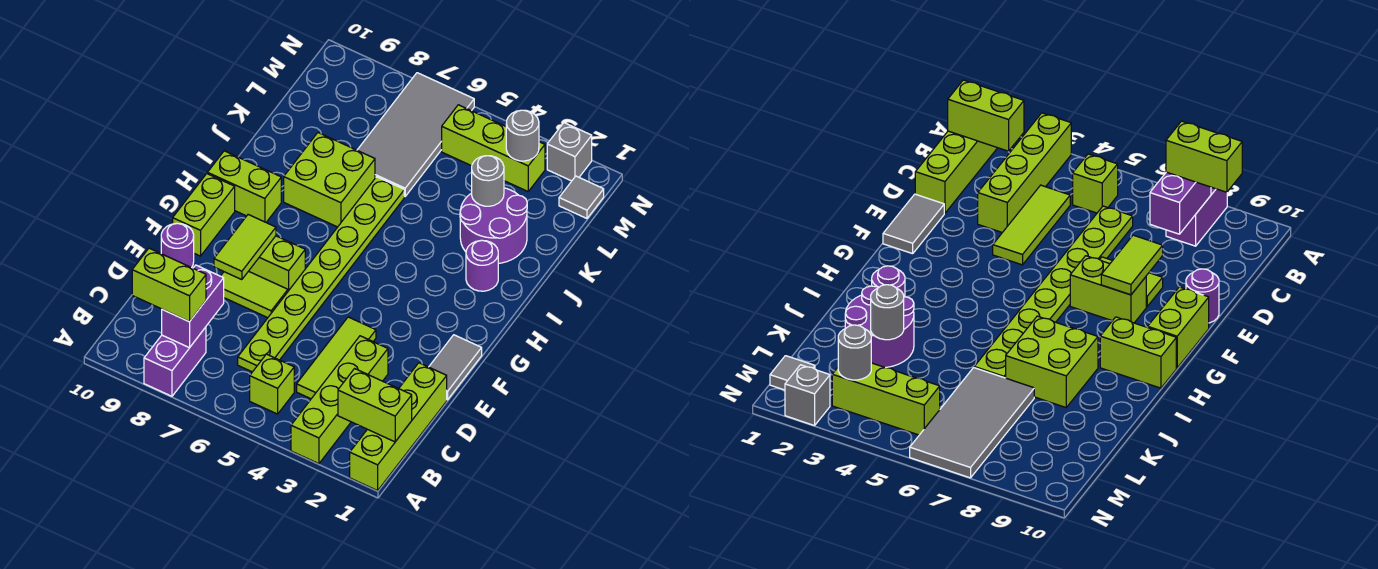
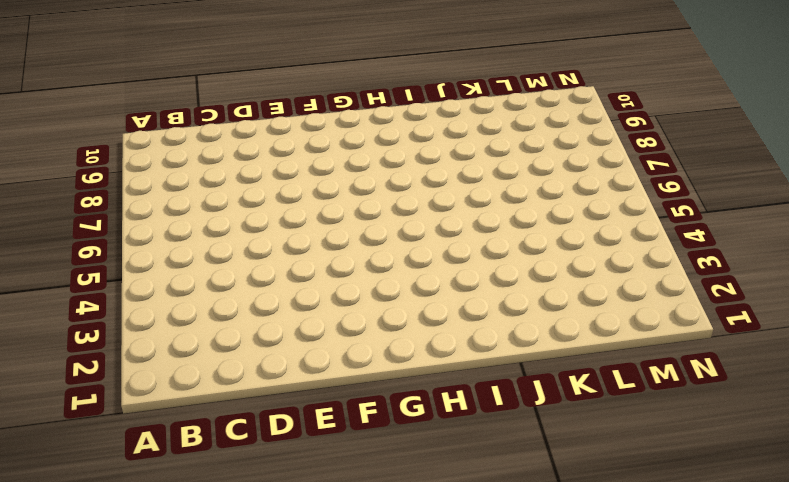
none -> lime brick A1:D1 level 1
none -> lime brick A3:D3 level 1
none -> purple brick A8:B8 level 1

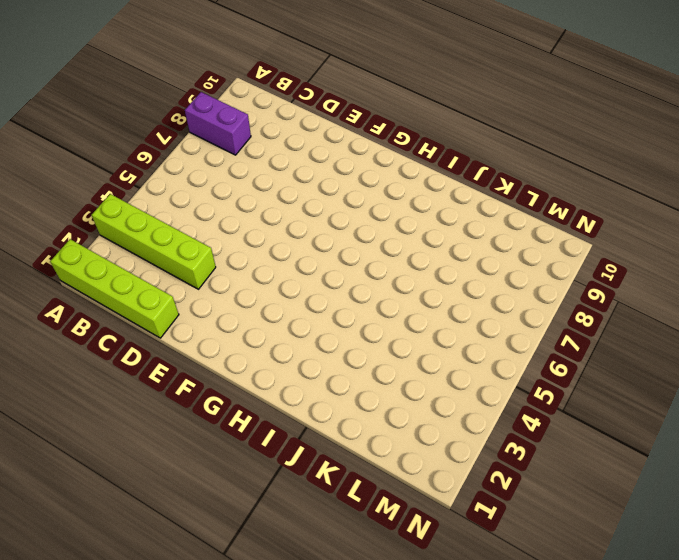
none -> lime brick B5 level 1
none -> lime tile C4:E4 level 1
none -> lime plate C6:J6 level 1

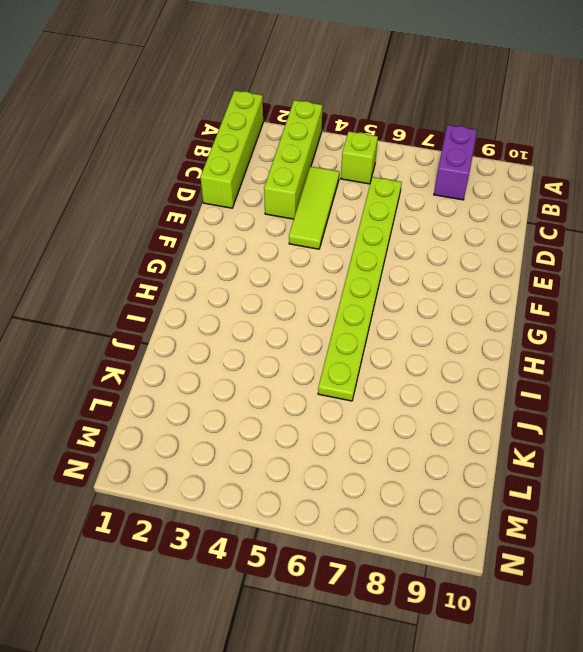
none -> grey tile E1:F1 level 1
none -> lime tile E7:E8 level 1
none -> purple round brick E10 level 1

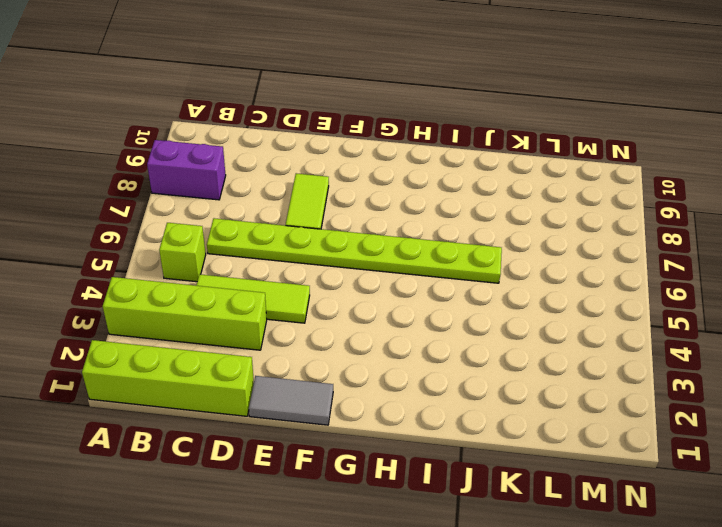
none -> purple round brick E10 level 1
none -> lime brick F7:F8 level 1
none -> lime brick F10:G10 level 1

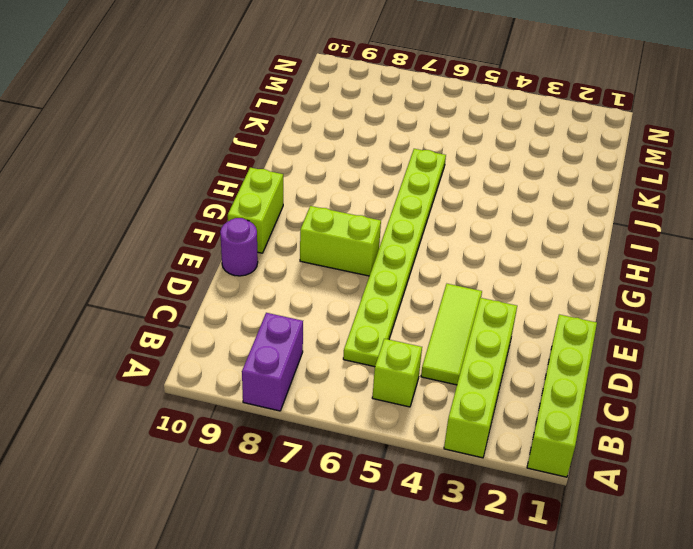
none -> grey tile E1:F1 level 1
none -> lime tile E7:E8 level 1
none -> lime brick H9:H10 level 1

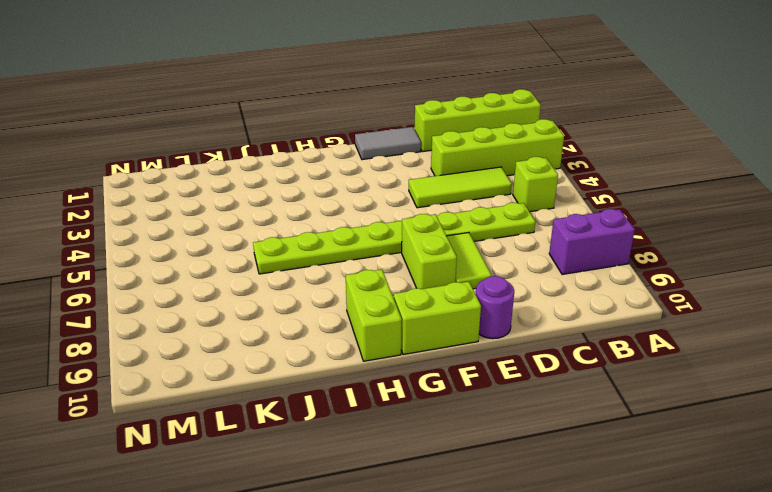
none -> purple round brick I2 level 1
none -> lime brick I7:J8 level 1
none -> purple round brick J2:K3 level 1

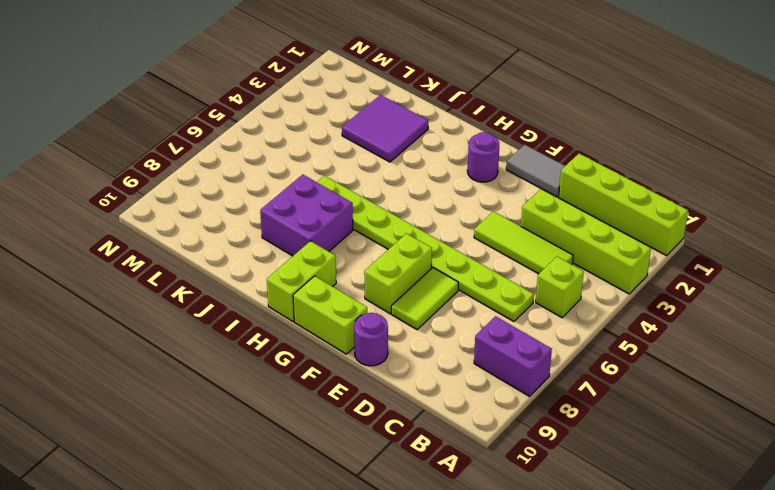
purple round brick G2 level 1 -> purple round brick I2 level 1
purple brick I7:J8 level 1 -> lime brick I7:J8 level 1
purple tile J2:K3 level 1 -> purple round brick J2:K3 level 1
none -> grey tile K6:N7 level 1
none -> grey tile M1 level 1
none -> lime brick M3:M5 level 1

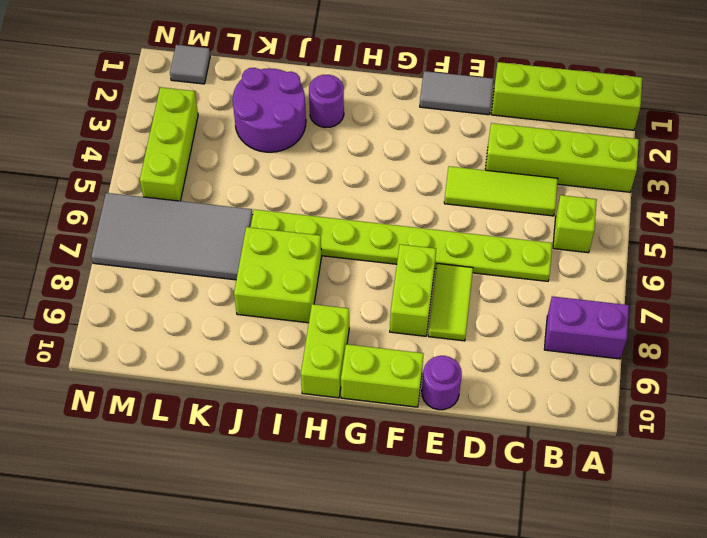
none -> grey brick N2 level 1
none -> lime brick B1:B2 level 2
none -> purple brick B8:C8 level 2

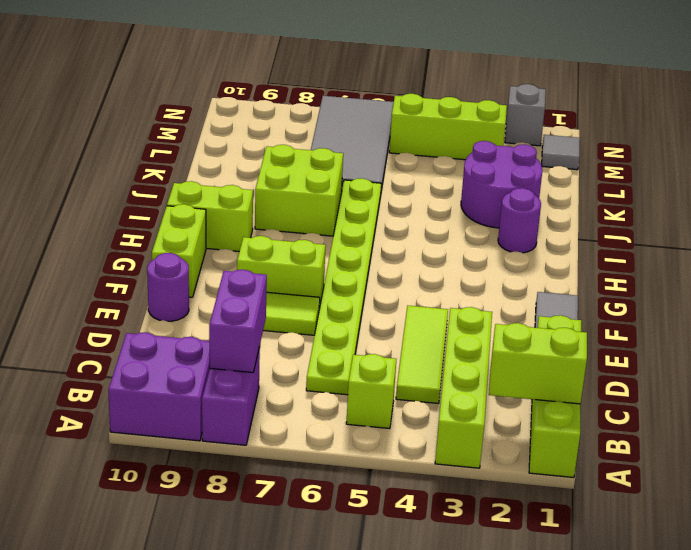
purple brick A9:B10 level 1 -> none
none -> lime tile E8:F8 level 2
none -> grey round brick K3 level 2
none -> grey round brick M3 level 2

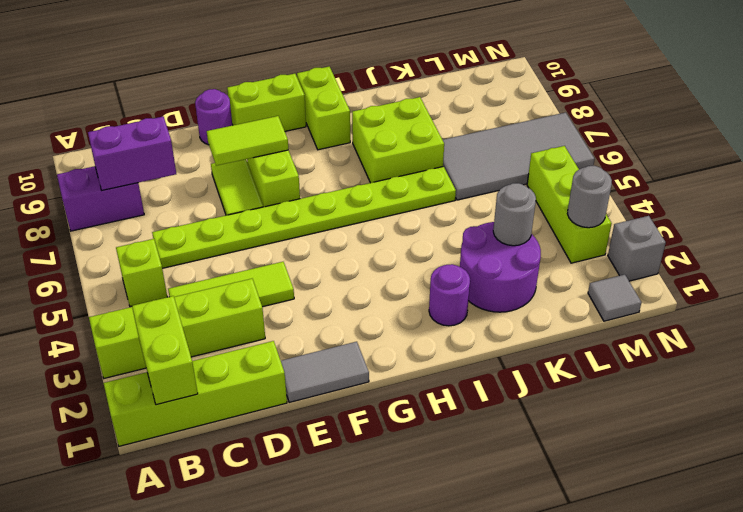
none -> lime brick B8:B9 level 3

